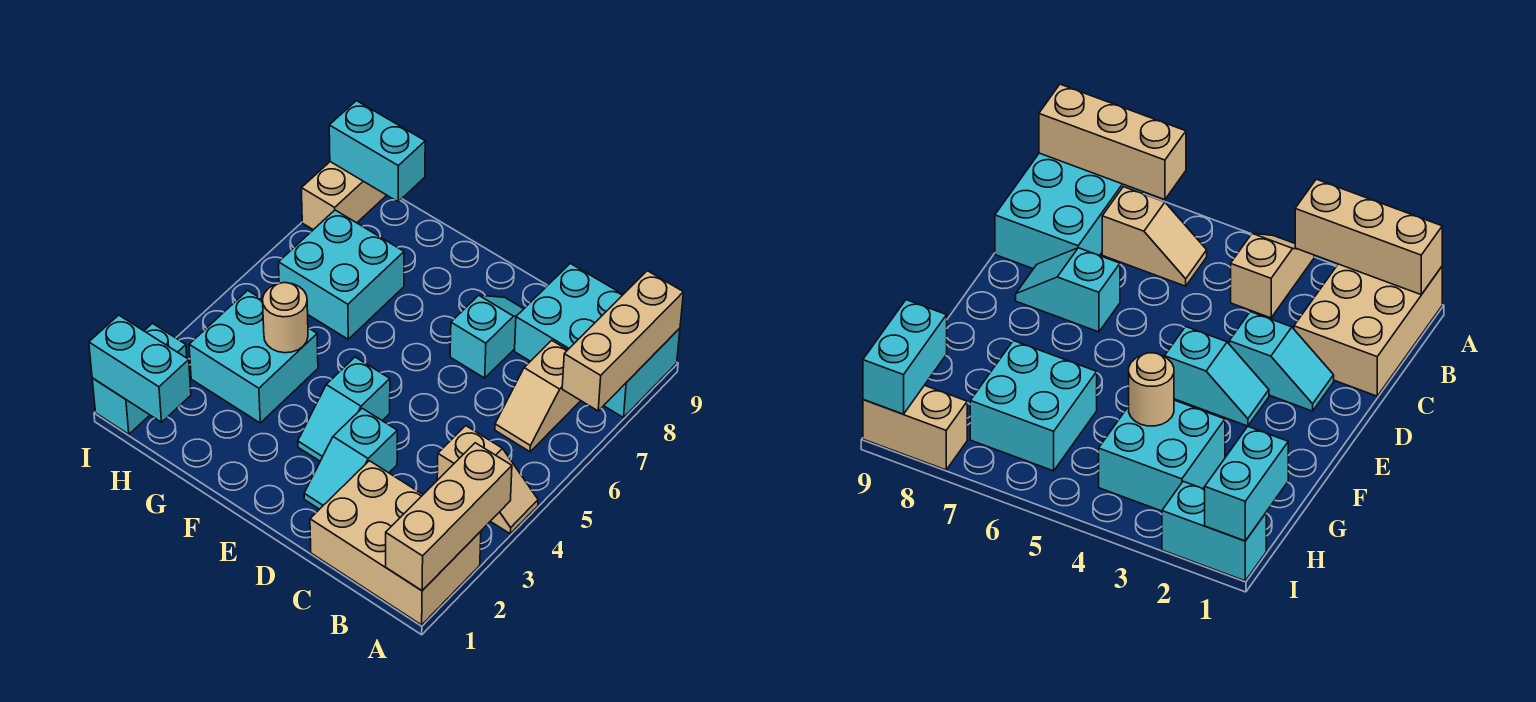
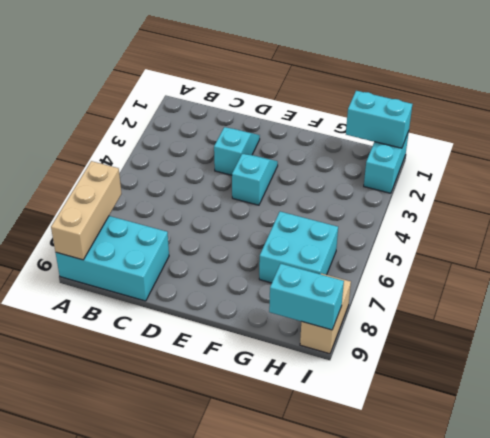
none -> tan brick A1:C2 level 1
none -> tan slope A4:B4 level 1 top B
none -> tan slope B6:B7 level 1 top 7

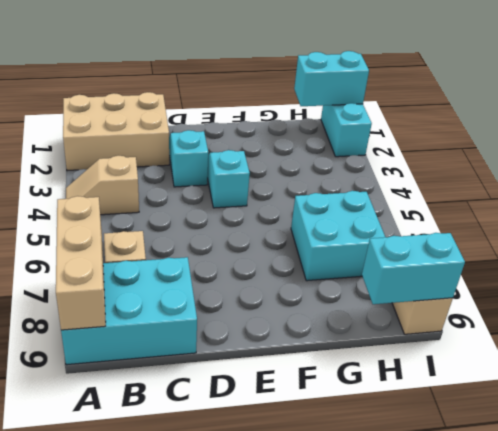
none -> cyan slope D7:D8 level 1 top 7
none -> cyan brick G3:H4 level 1
none -> tan brick A1:A3 level 2

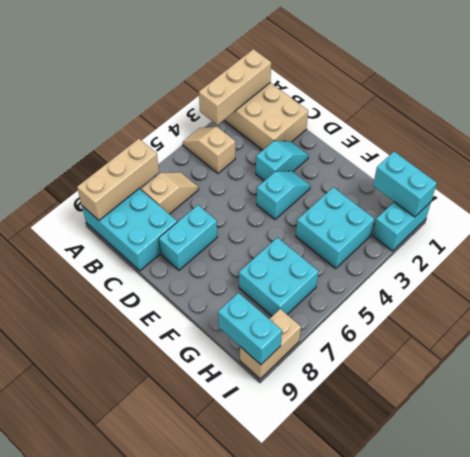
cyan brick D7:D8 level 1 -> cyan slope D7:D8 level 1 top 7
none -> tan round brick G4 level 2

